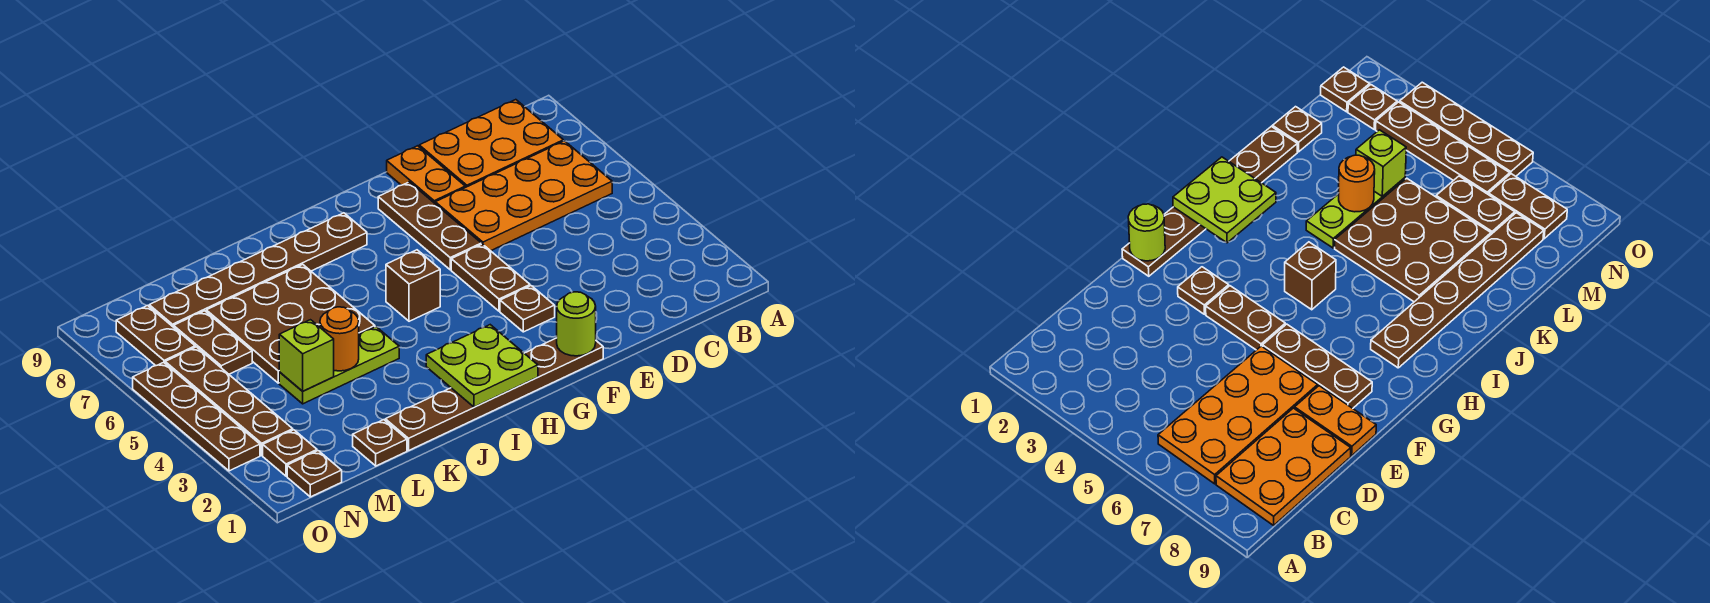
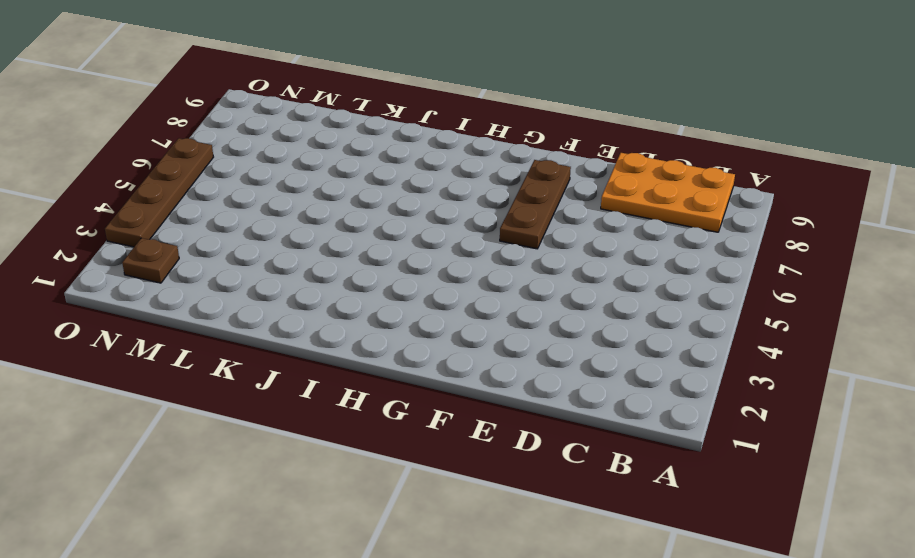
none -> orange plate B6:E7 level 1
none -> orange plate E8:E9 level 1
none -> brown plate F1:K1 level 1

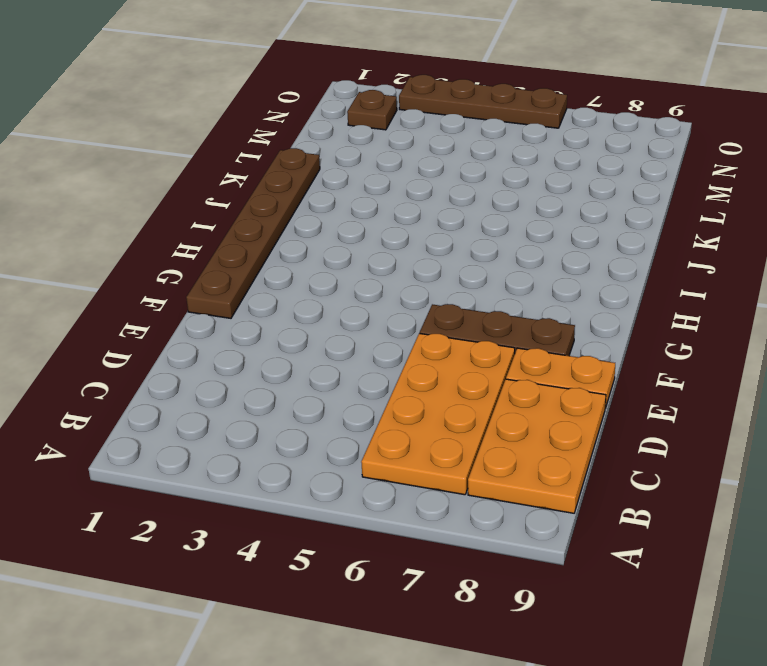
none -> brown plate F3 level 1
none -> brown plate F4:F5 level 1
none -> brown brick H5 level 1

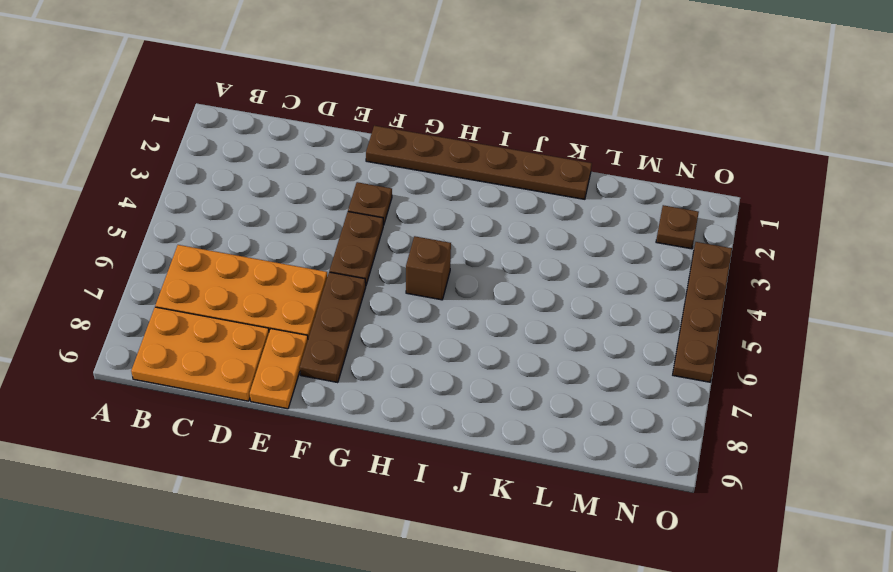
none -> brown plate H8:M8 level 1
none -> lime plate J4:L4 level 1
none -> brown plate J5:L7 level 1

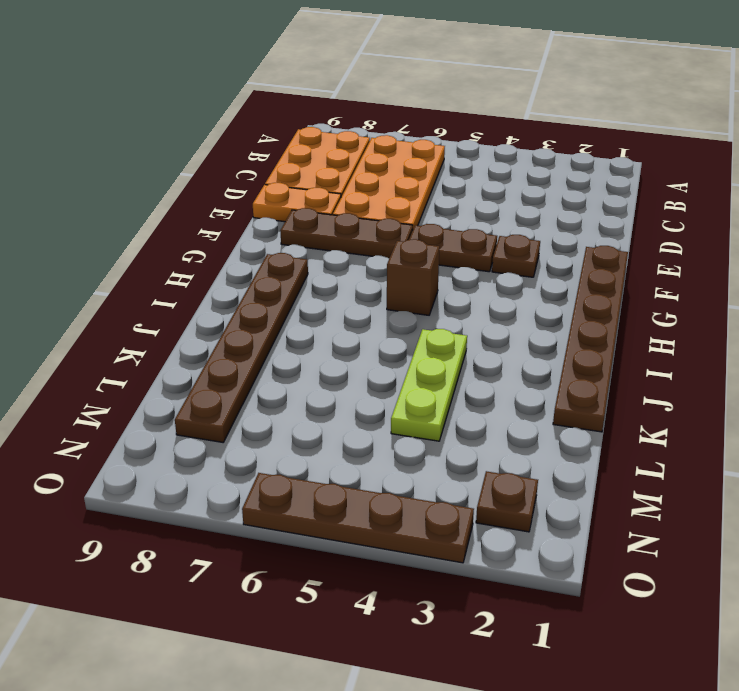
none -> brown plate J5:L7 level 1
none -> brown plate L1 level 1
none -> brown plate M6:M7 level 1

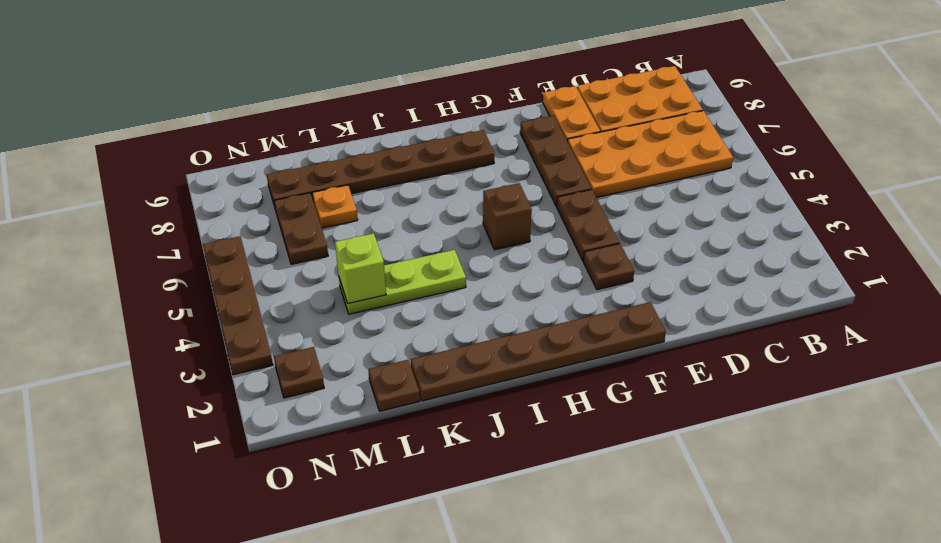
orange plate L7 level 1 -> brown plate J5:L7 level 1
none -> brown plate N1 level 1
none -> brown plate N3:N6 level 1
none -> brown plate N7:N8 level 1

